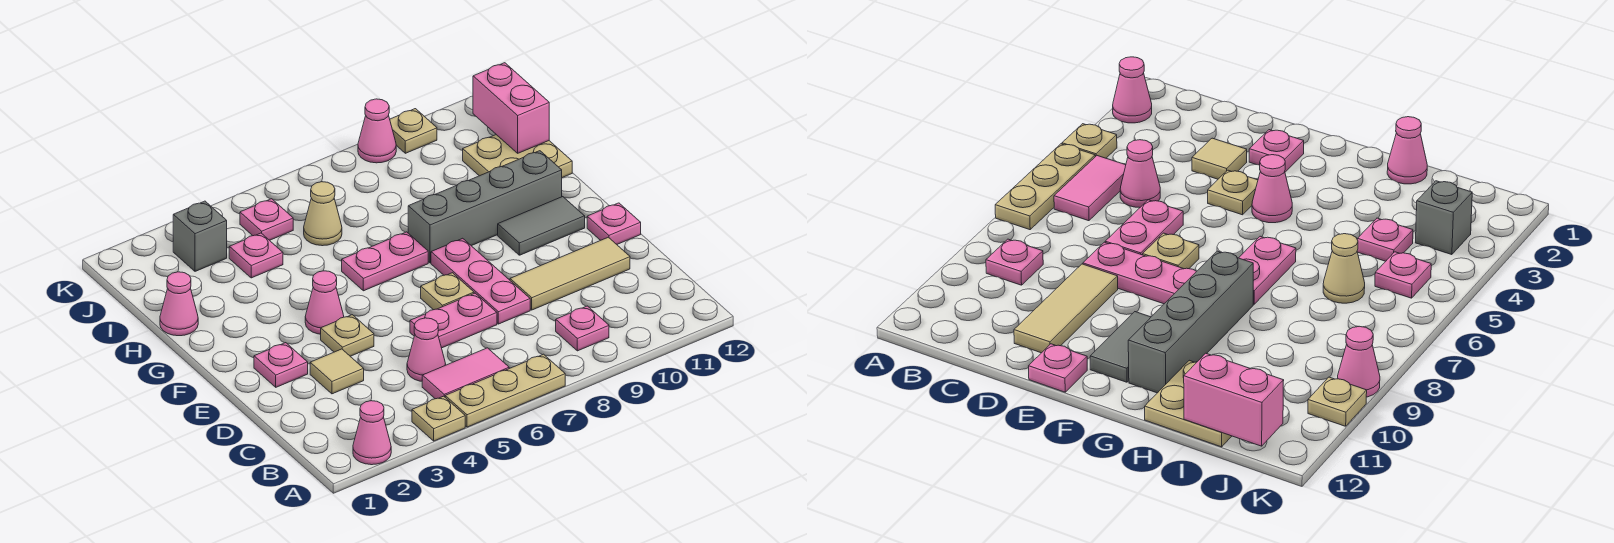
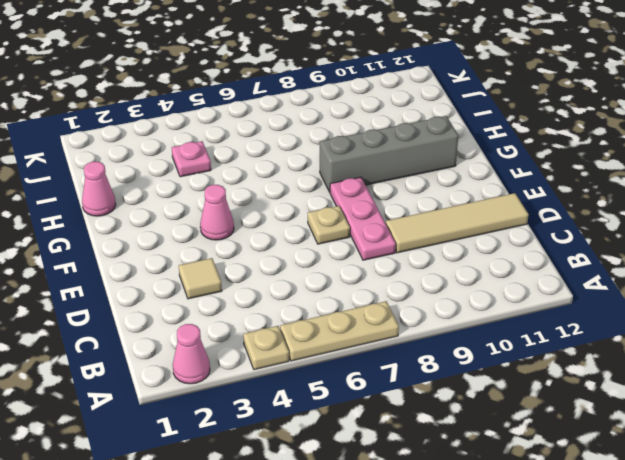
tan tile D9:D12 level 1 -> tan tile D9:D11 level 1
none -> pink tile B5:B6 level 1
none -> pink plate B9 level 1
none -> pink cone C5 level 1

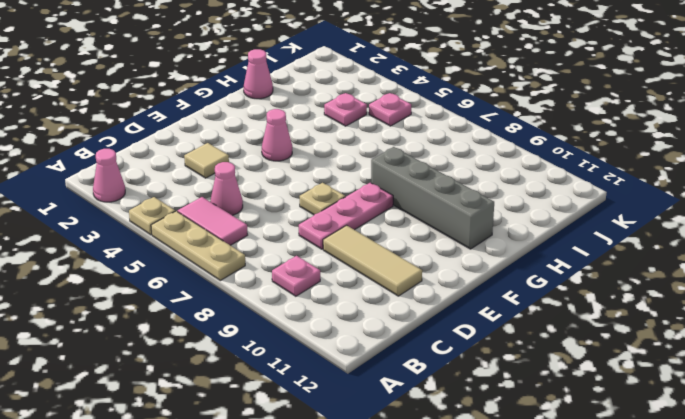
none -> pink plate D6:D7 level 1
none -> pink plate E2 level 1
none -> tan plate E4 level 1

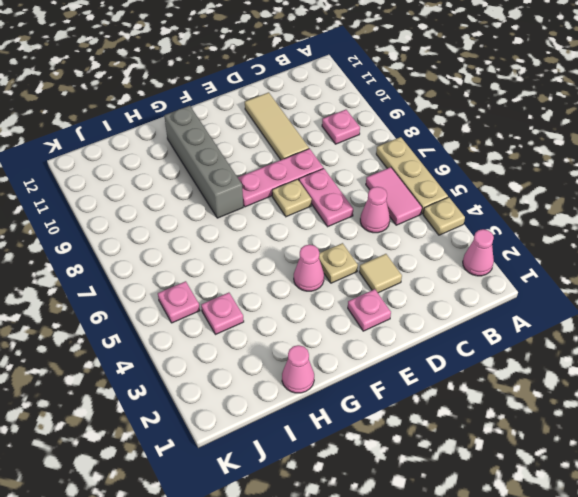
none -> pink plate E12 level 1
none -> grey tile F10:F11 level 1
none -> pink plate G6:G7 level 1

